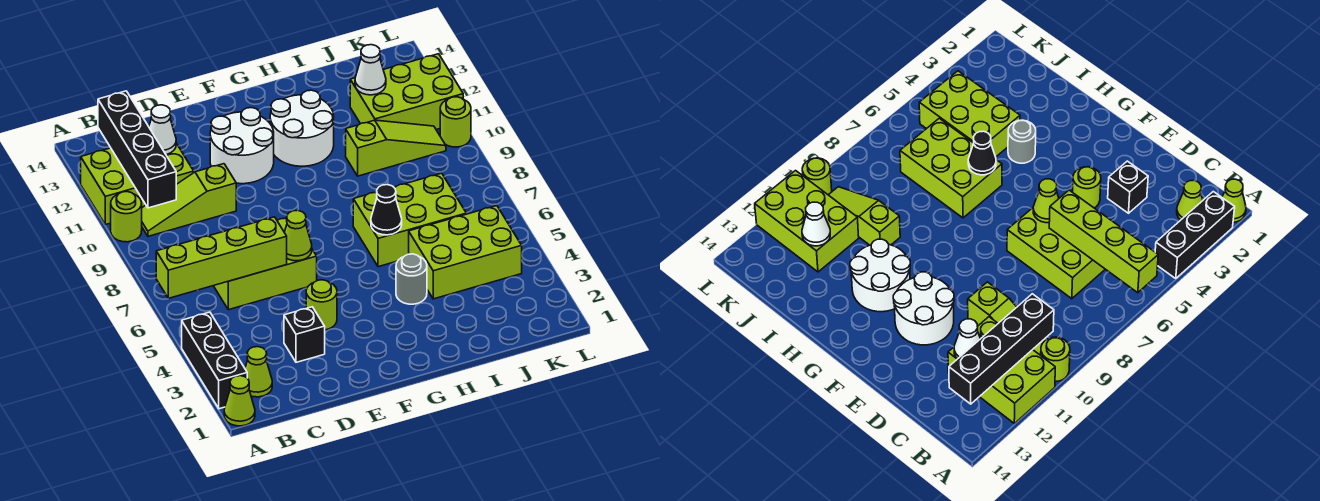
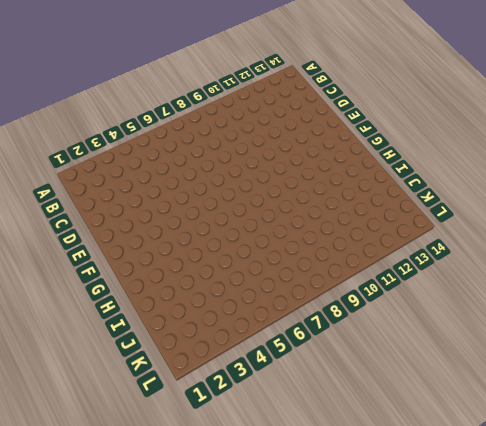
none -> lime cone A1 level 1
none -> black brick A2:A4 level 1
none -> lime round brick A10 level 1

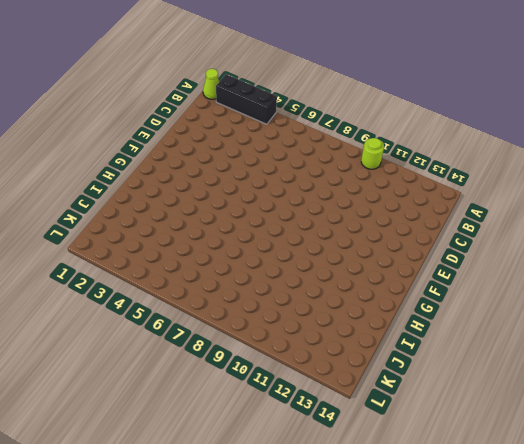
none -> lime brick A11:C12 level 1
none -> lime cone B2 level 1
none -> lime slope B10:D10 level 1 top D

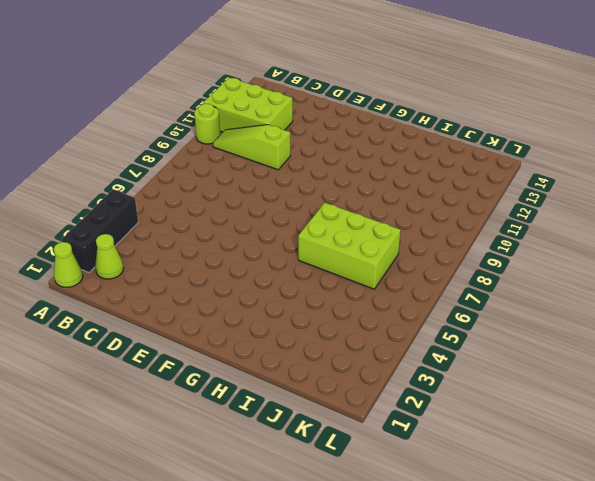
none -> lime brick C6:E7 level 1
none -> black brick D3 level 1
none -> lime round brick E4 level 1

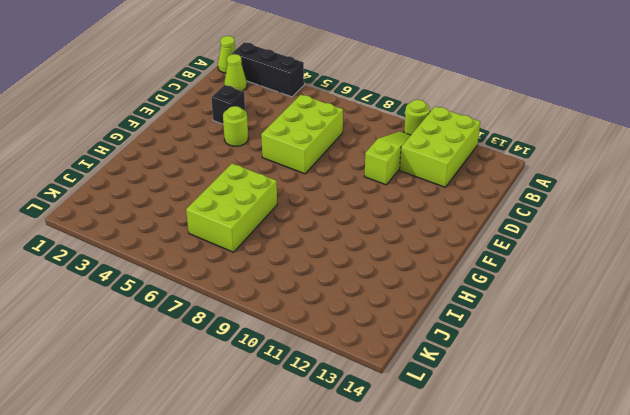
none -> white round brick E11:F12 level 1
none -> white round brick G11:H12 level 1
none -> grey round brick H4 level 1

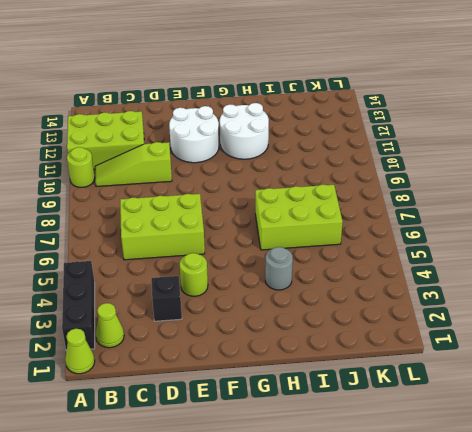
none -> lime brick I4:K5 level 1
none -> lime slope I10:K10 level 1 top I
none -> lime brick J11:L12 level 1

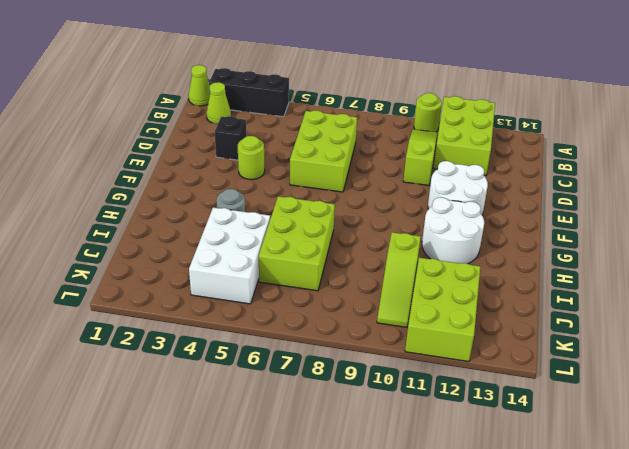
white brick I4:K5 level 1 -> lime brick I4:K5 level 1
none -> lime round brick L10 level 1
none -> lime brick A6:D6 level 2
none -> black brick B10:B13 level 2

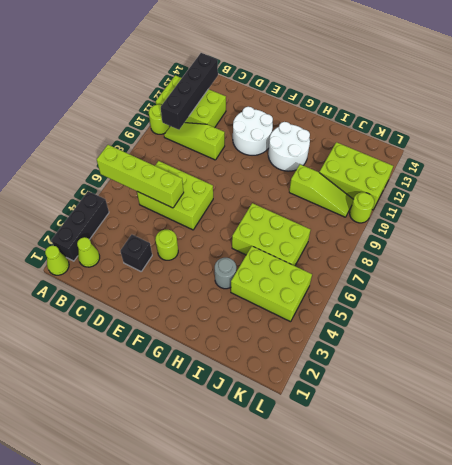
none -> white cone C12 level 2
none -> lime cone E6 level 2
none -> black cone H6 level 2

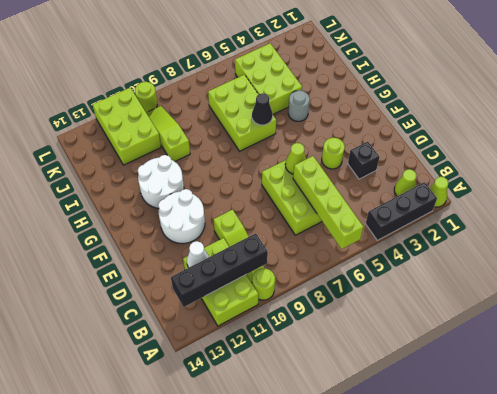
none -> white cone J12 level 2

